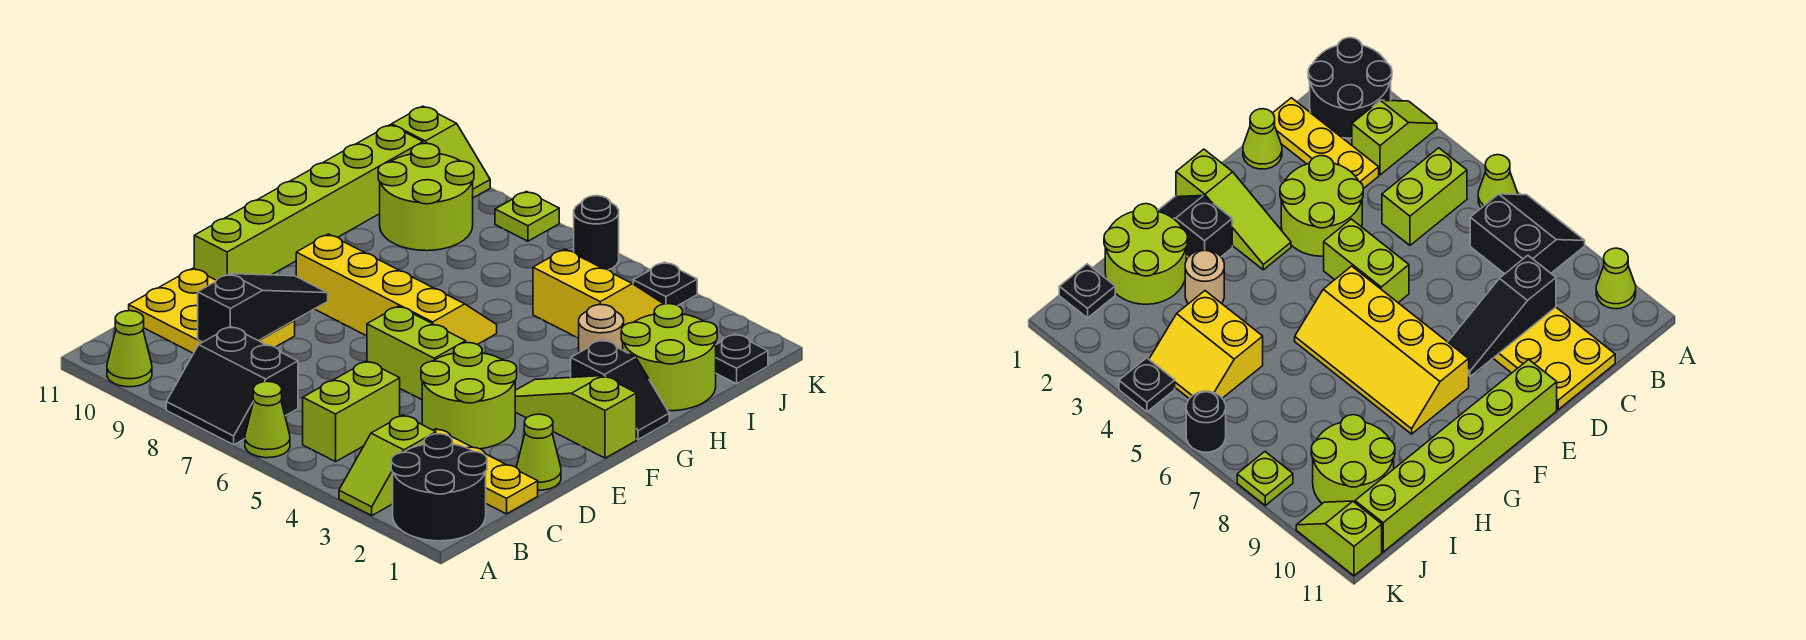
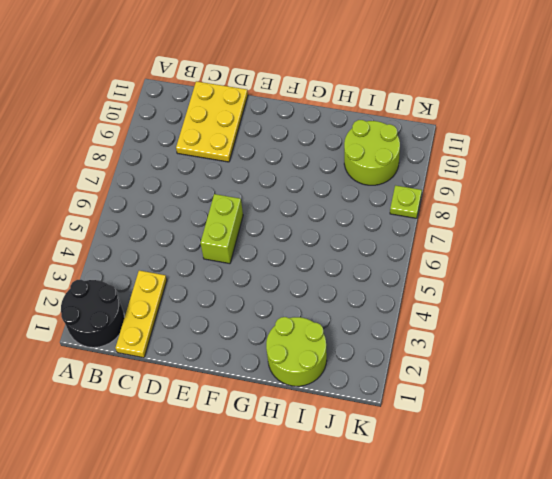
none -> lime slope A3:B3 level 1 top B
none -> lime cone A6 level 1
none -> black slope A7:B8 level 1 top B

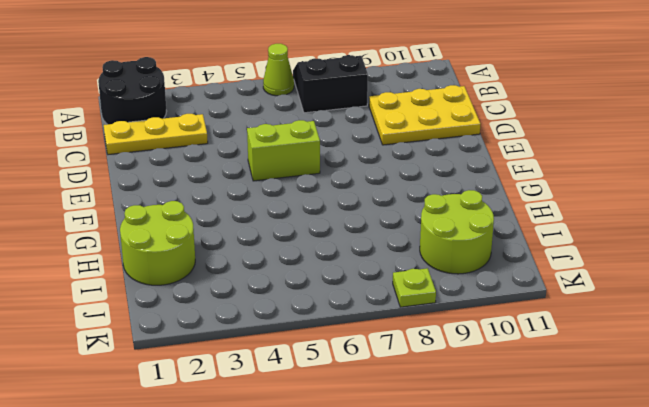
none -> lime slope A3:B3 level 1 top B
none -> lime cone A10 level 1
none -> lime brick B5:C5 level 1

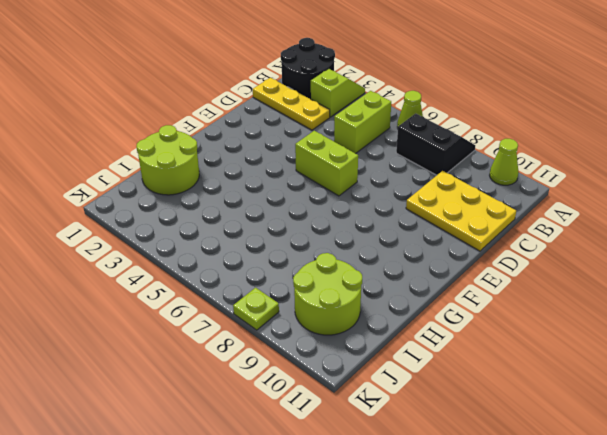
none -> lime cone D1 level 1
none -> lime round brick D3:E4 level 1
none -> lime brick E11:J11 level 1

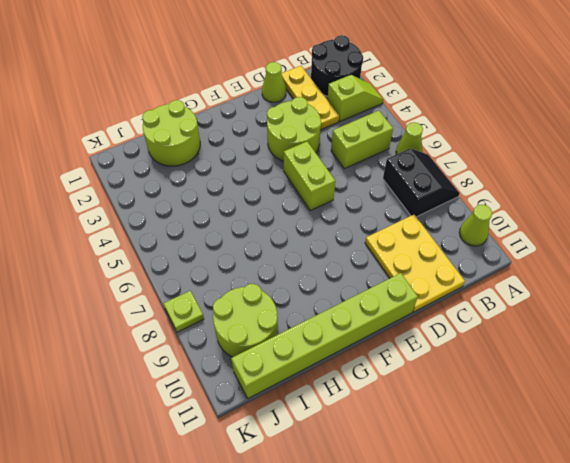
none -> lime slope F1:F3 level 1 top 1
none -> yellow slope F6:G9 level 1 top F
none -> black slope G1:G2 level 1 top 2

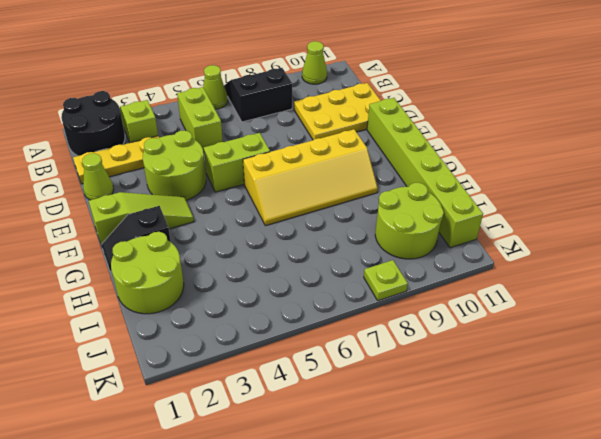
none -> tan round brick H3 level 1
none -> yellow slope I4:J5 level 1 top I
none -> black plate J1 level 1

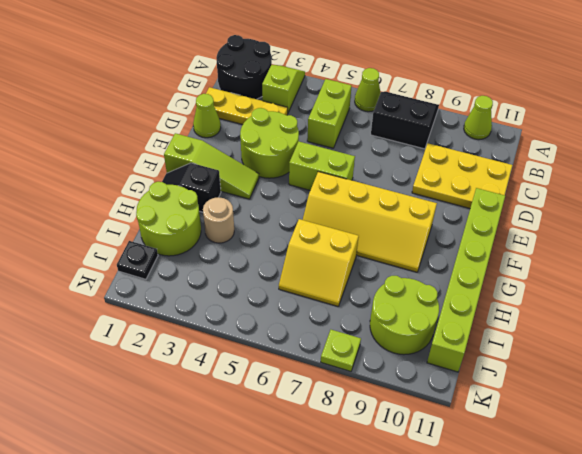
yellow slope H6:I7 level 1 top H -> yellow slope I4:J5 level 1 top I
none -> black plate K4 level 1
none -> black round brick K6 level 1
none -> lime slope K10:K11 level 1 top 11

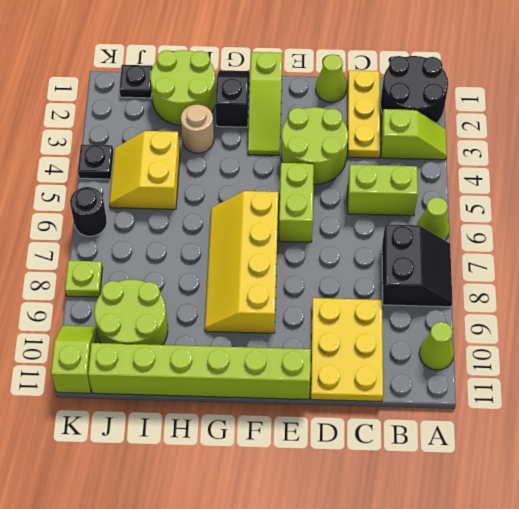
none -> black slope C9:E9 level 2 top C

